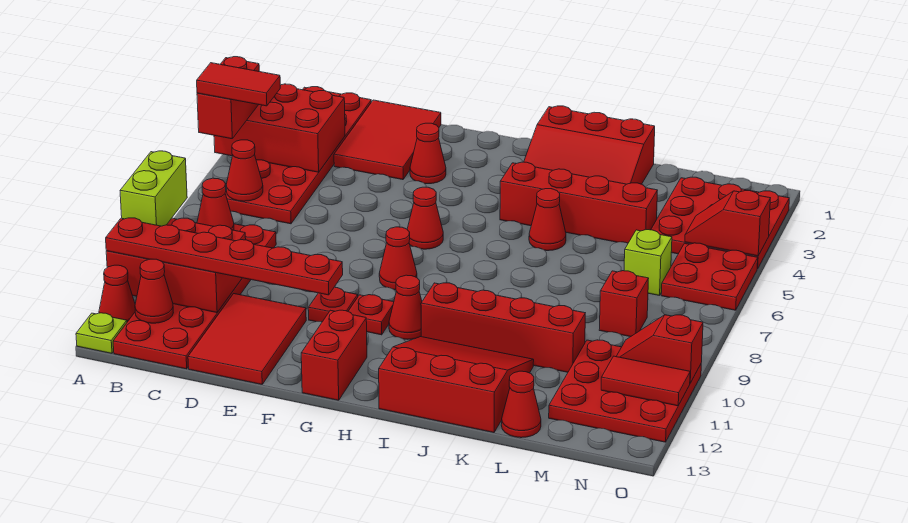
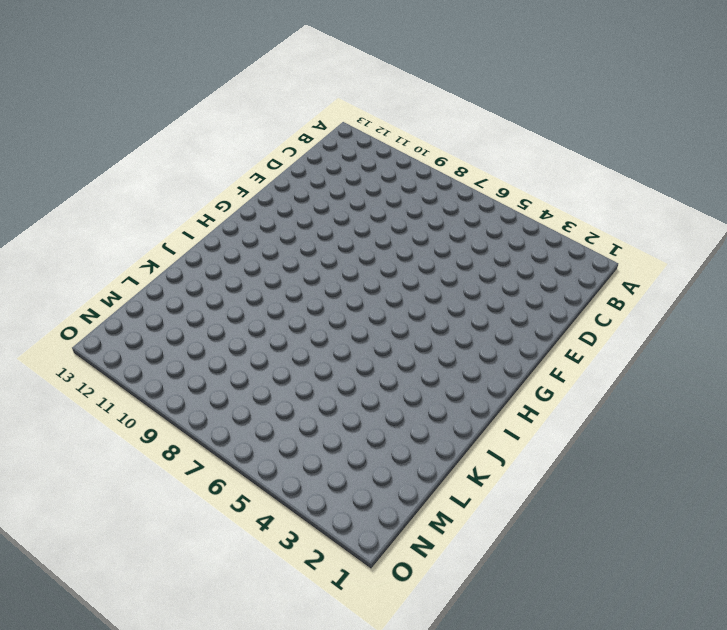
none -> red cone A12 level 1
none -> lime plate A13 level 1
none -> red plate B1:C6 level 1
none -> red plate B8:C13 level 1

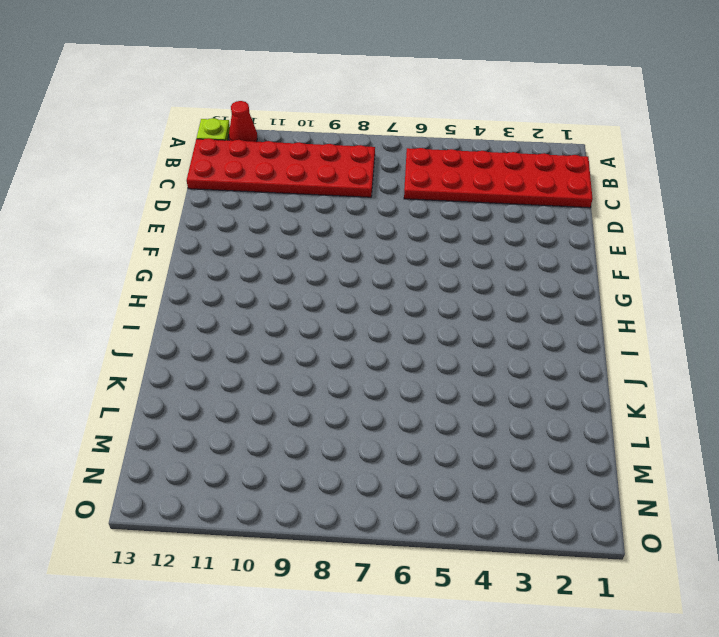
none -> red tile D1:E3 level 1
none -> red tile D11:E13 level 1
none -> red cone F3 level 1
none -> red plate F10 level 1

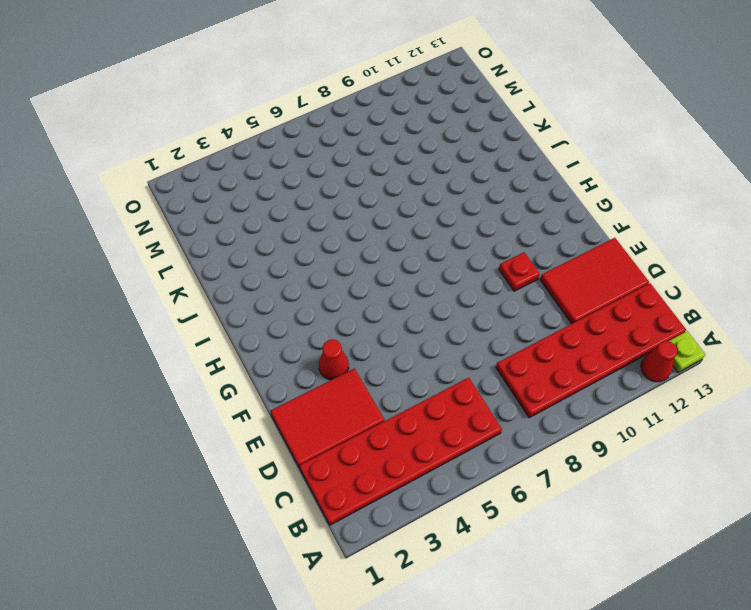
none -> red cone G6 level 1
none -> red cone G8 level 1
none -> red plate G10 level 1
none -> red brick G12:G13 level 1

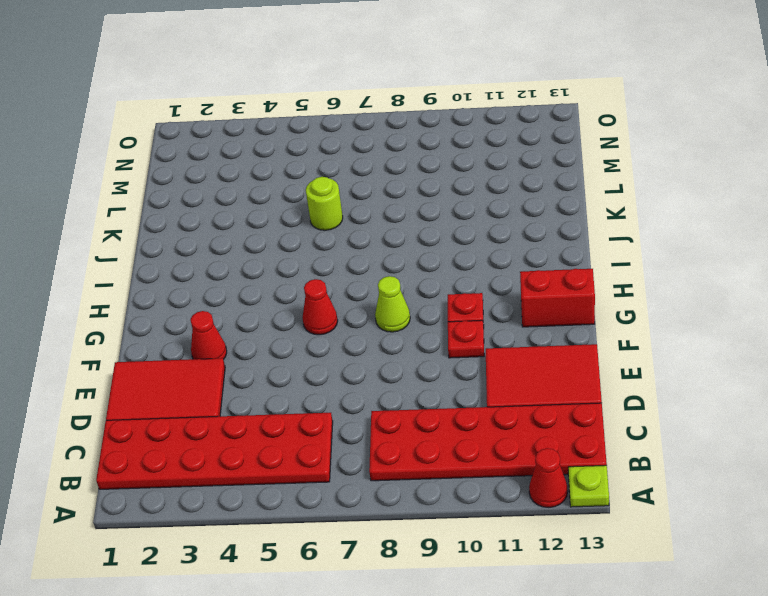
lime cone G8 level 1 -> red cone G8 level 1
lime round brick K6 level 1 -> none
none -> red cone H10 level 1
none -> red slope I1:K3 level 1 top 1
none -> red brick I4:L4 level 1
none -> red brick I10:L10 level 1

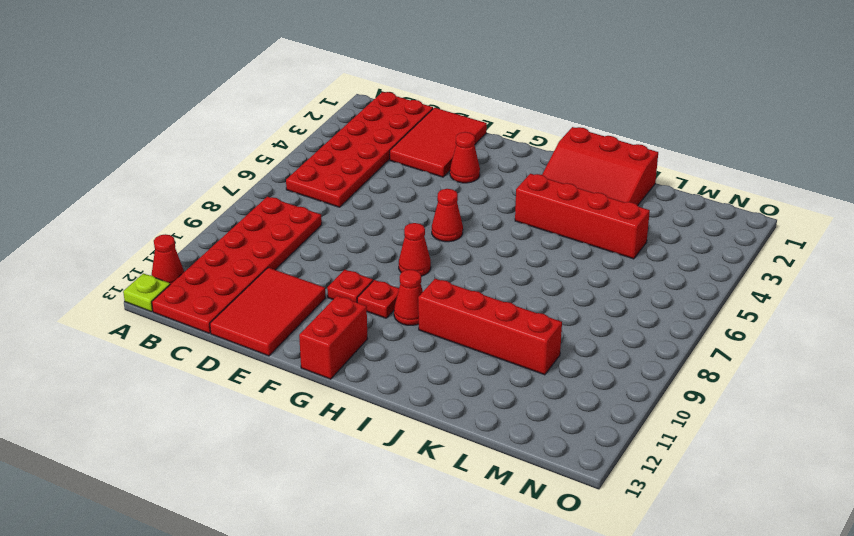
none -> red slope I11:K13 level 1 top 13
none -> red cone J5 level 1
none -> red cone L13 level 1
none -> red plate M2:O4 level 1

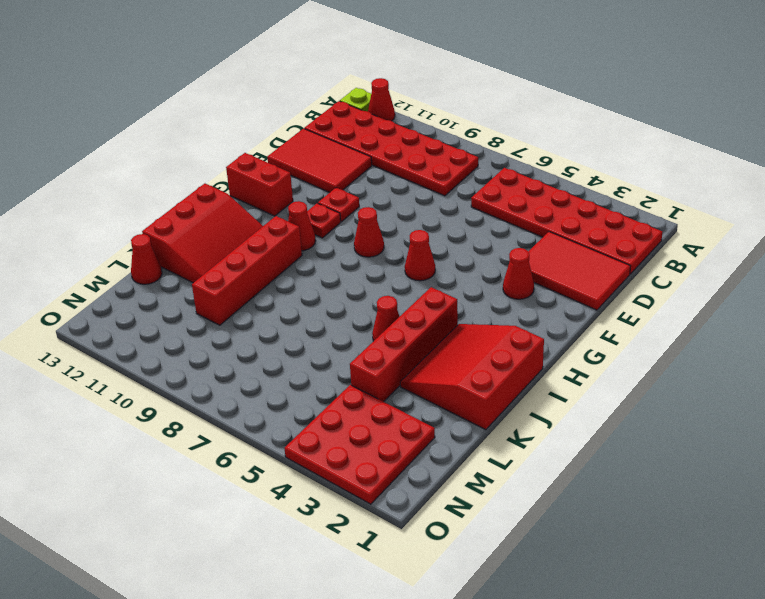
none -> lime brick M6 level 1
none -> red brick M8 level 1
none -> red plate M10:O12 level 1
none -> red plate N5:O6 level 1

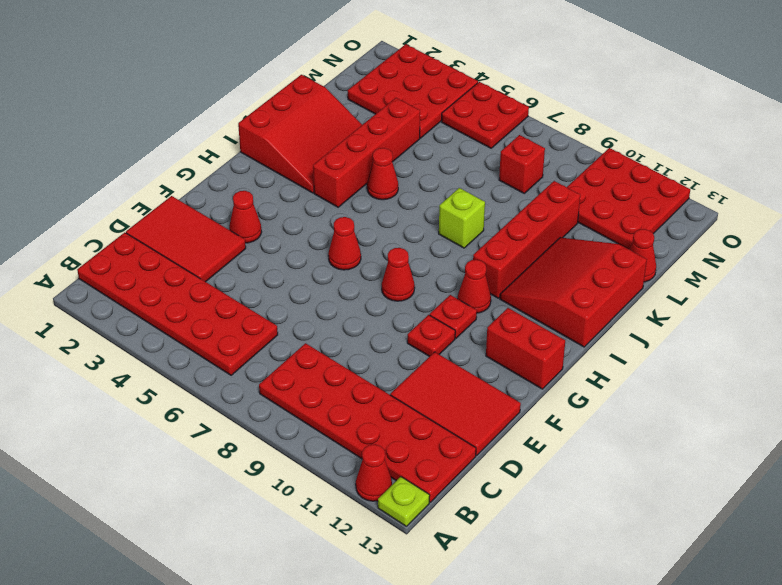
lime brick J8 level 1 -> lime brick M6 level 1
none -> red brick A3:C4 level 2
none -> red brick A10:C11 level 2
none -> red cone B6 level 2
none -> red cone B8 level 2

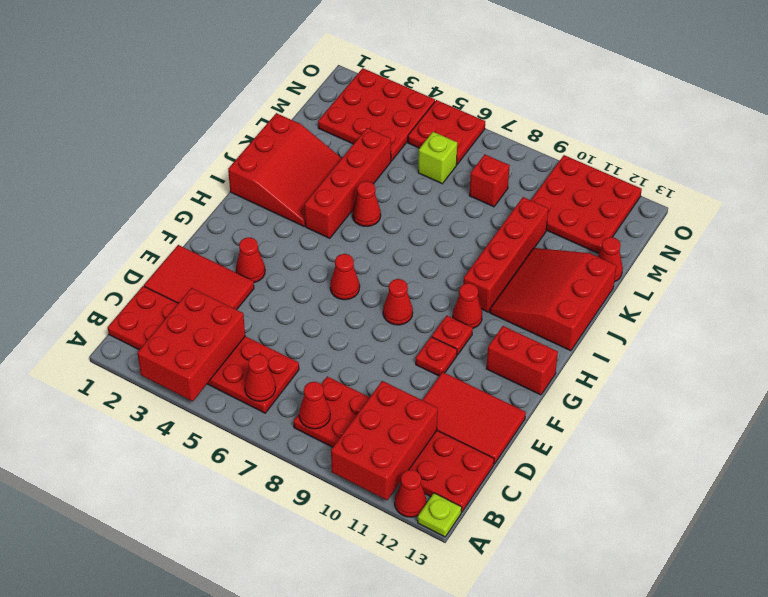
none -> red cone B12 level 2
none -> red slope N4:O4 level 2 top O
none -> red slope N10:O10 level 2 top O
none -> red tile N11:O11 level 2

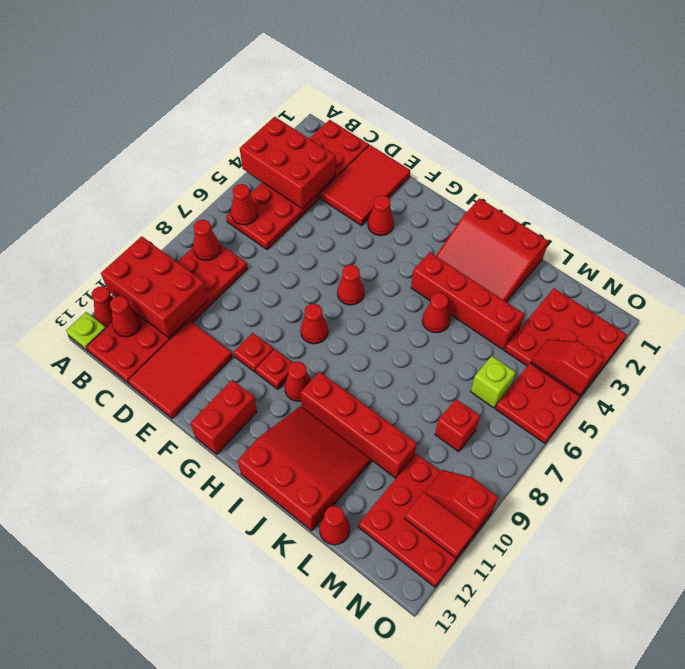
none -> red brick A4:A5 level 3
none -> lime brick A9:A10 level 3
none -> red plate A11:F11 level 3
none -> red tile A5:B5 level 4

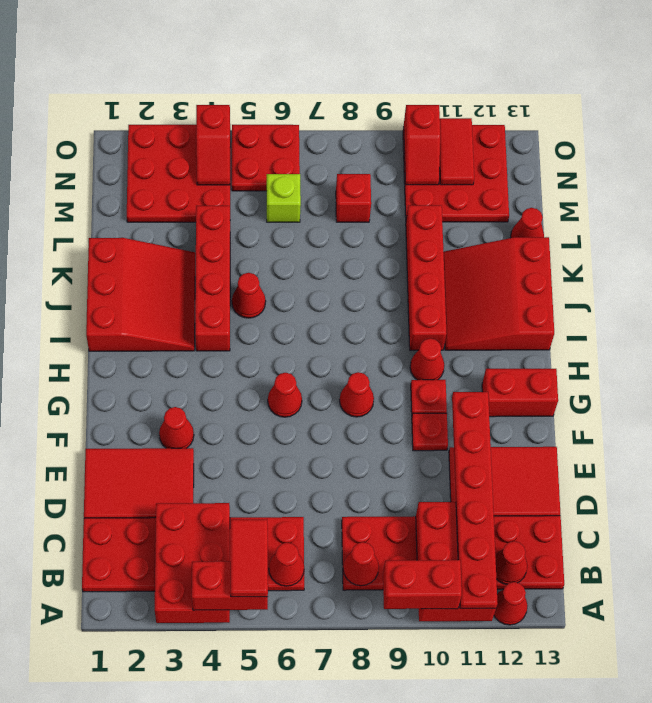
red brick A9:A10 level 3 -> lime brick A9:A10 level 3
none -> lime plate A13 level 1

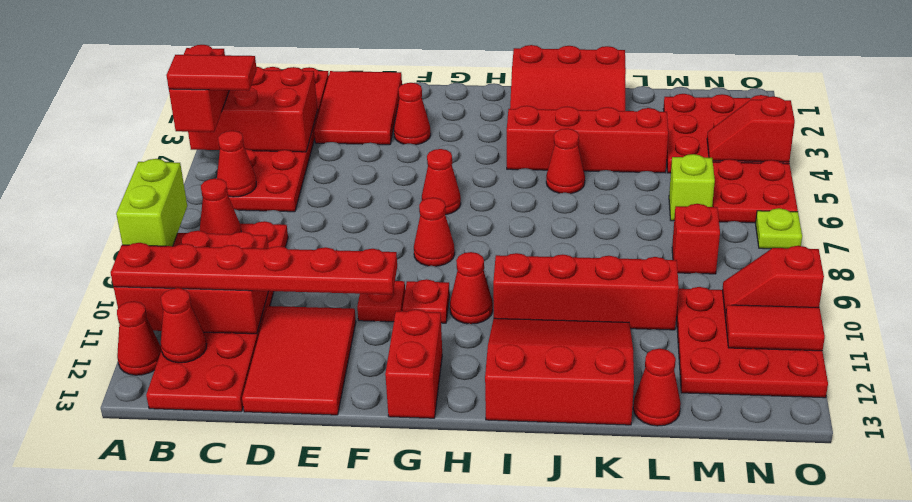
lime plate O7 level 1 -> lime plate A13 level 1

